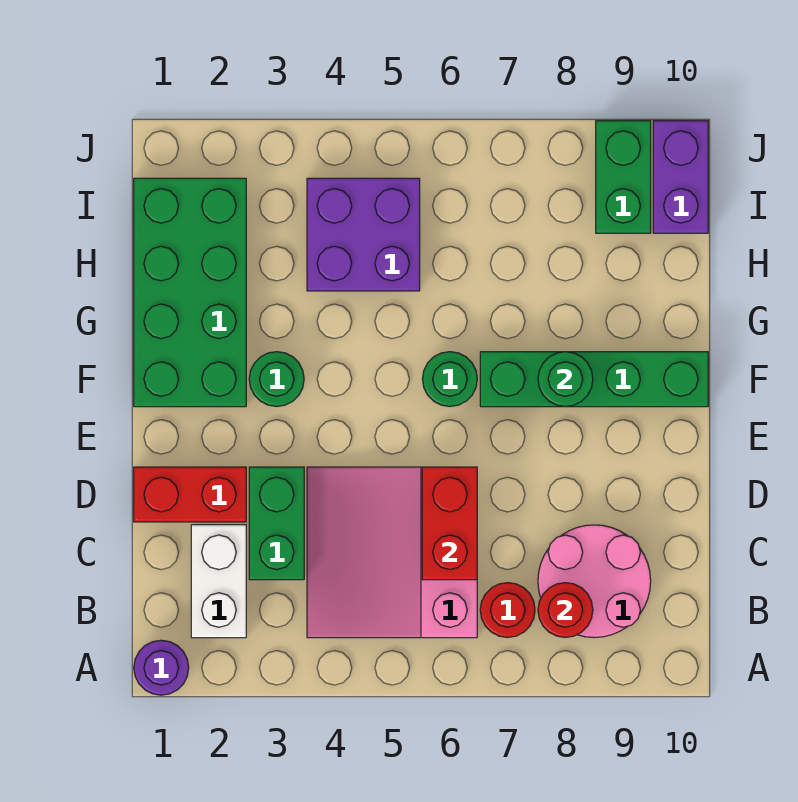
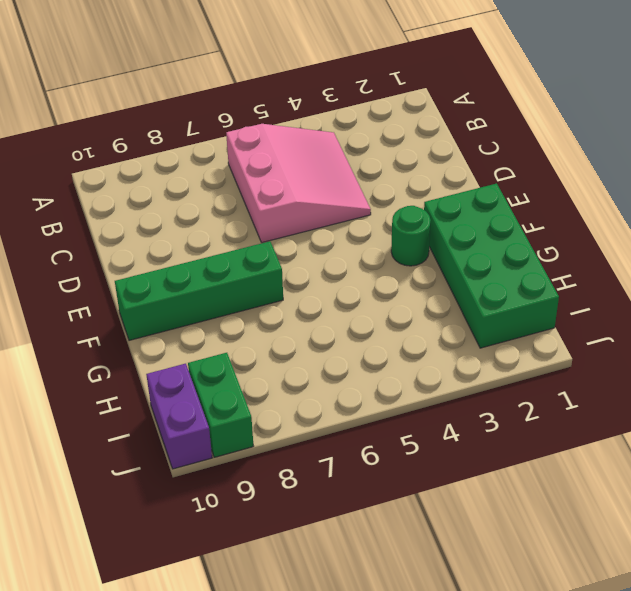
none -> purple round brick A1 level 1
none -> white brick B2:C2 level 1
none -> red round brick B7 level 1

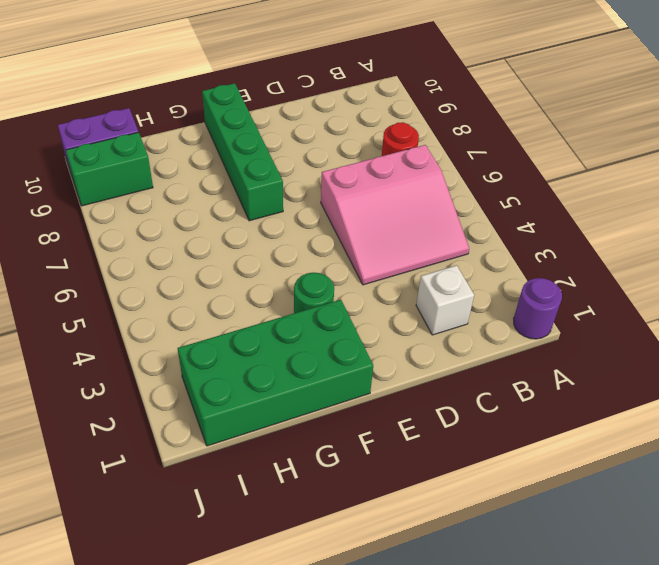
white brick C2 level 1 -> white brick B2:C2 level 1
none -> pink round brick B8:C9 level 1
none -> green brick C3:D3 level 1
none -> red brick D1:D2 level 1

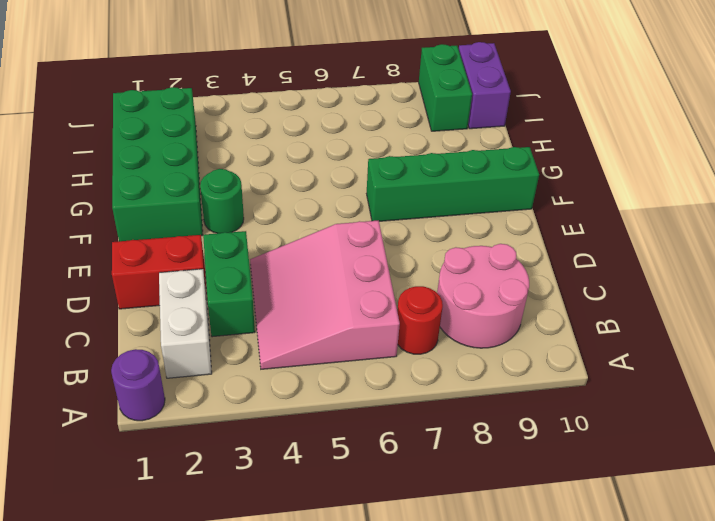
none -> green round brick F6 level 1
none -> purple brick H4:I5 level 1
none -> red round brick B8 level 2

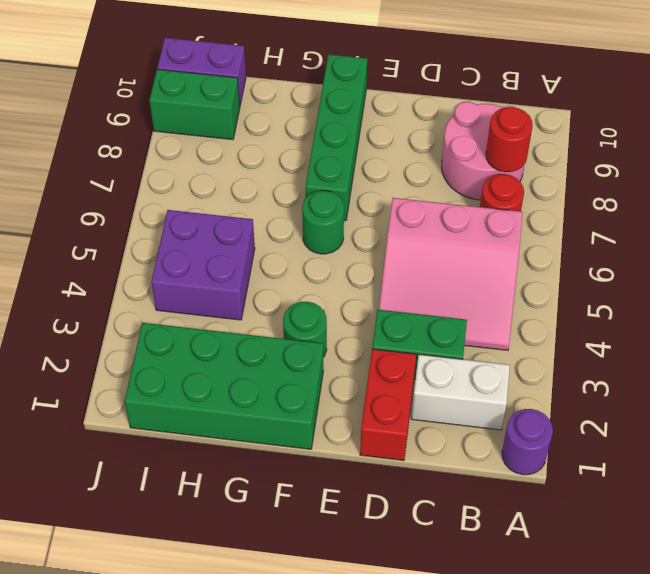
none -> red brick C6:D6 level 2
none -> green round brick F8 level 2

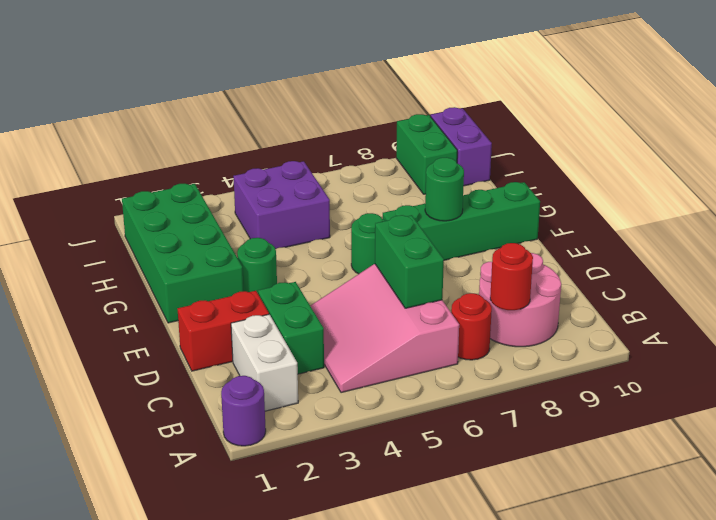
green brick C6:D6 level 2 -> red brick C6:D6 level 2

